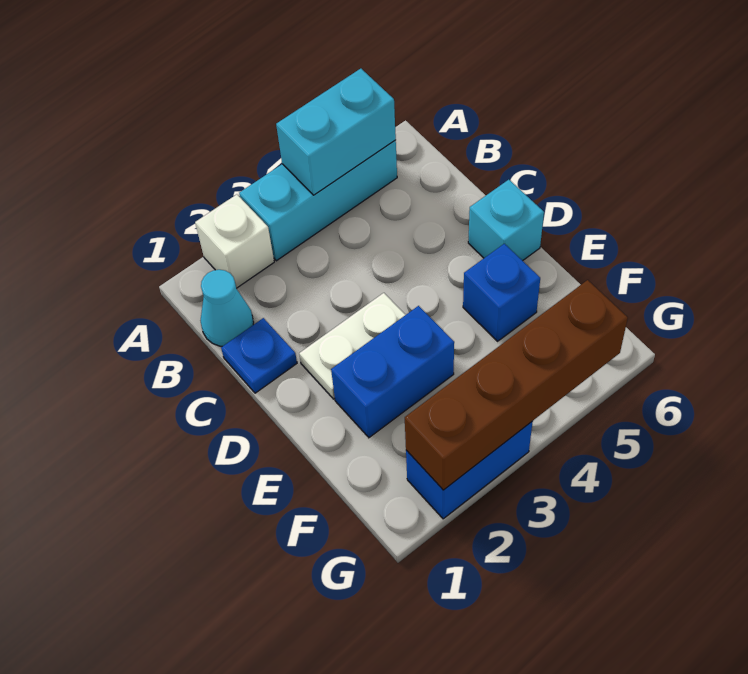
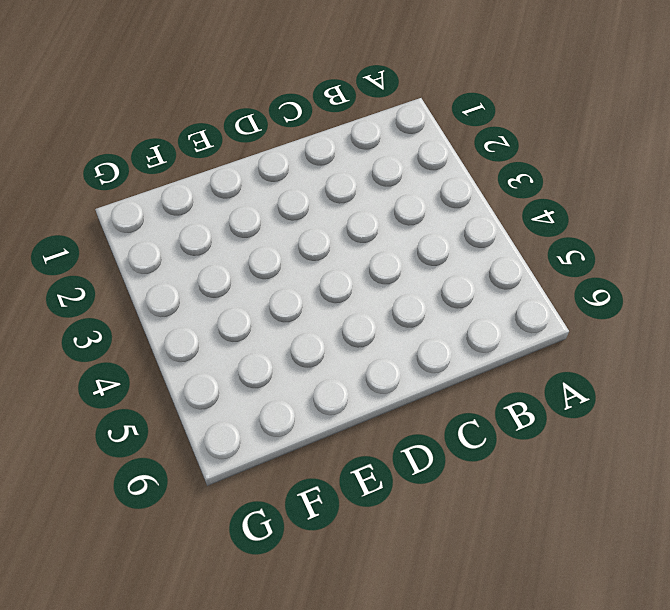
none -> white brick A2 level 1
none -> cyan brick A3:A5 level 1

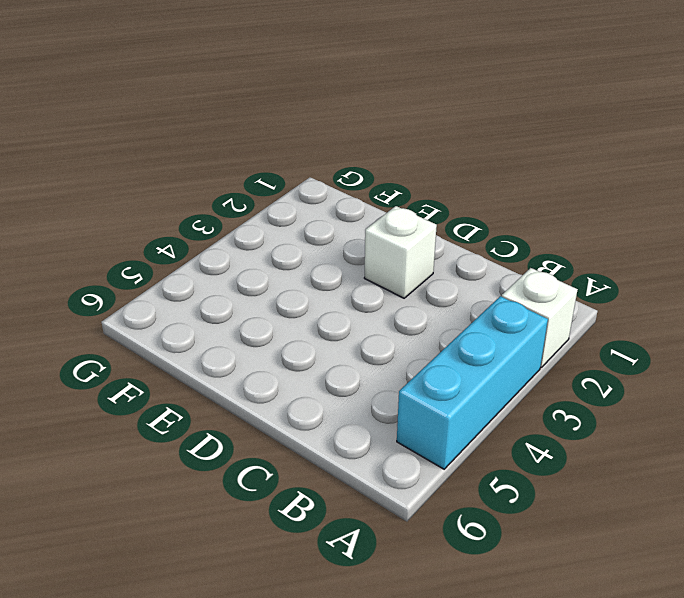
white brick D2 level 1 -> white plate D2:D3 level 1
none -> cyan cone B1 level 1
none -> blue plate C1 level 1

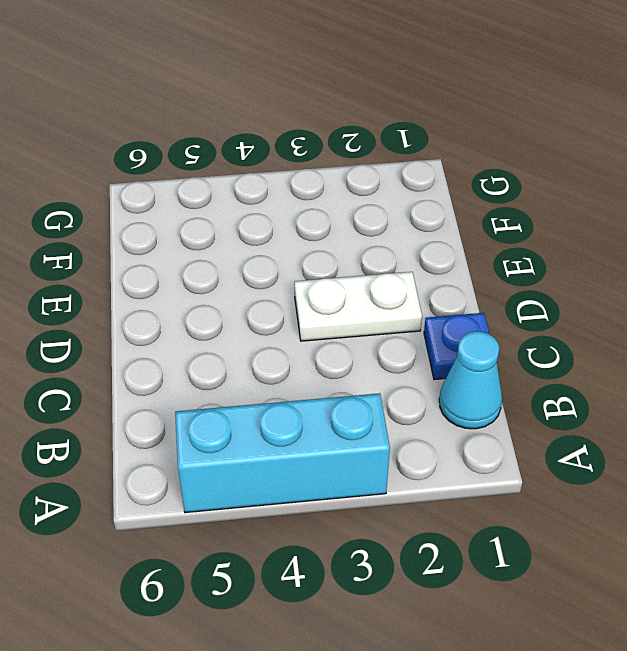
none -> white brick A2 level 1
none -> cyan brick D6 level 1

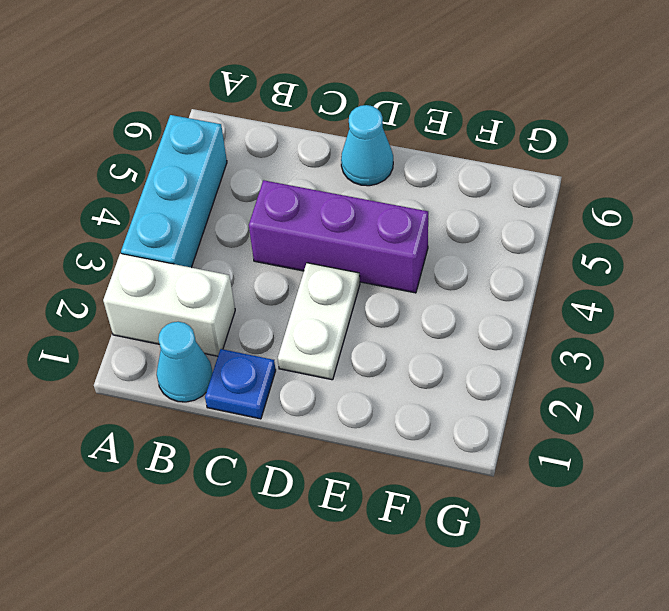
white brick A2:B2 level 1 -> white brick A2 level 1
purple brick C4:E4 level 1 -> none
cyan cone D6 level 1 -> cyan brick D6 level 1
none -> blue brick E2:E3 level 1
none -> blue brick E5 level 1

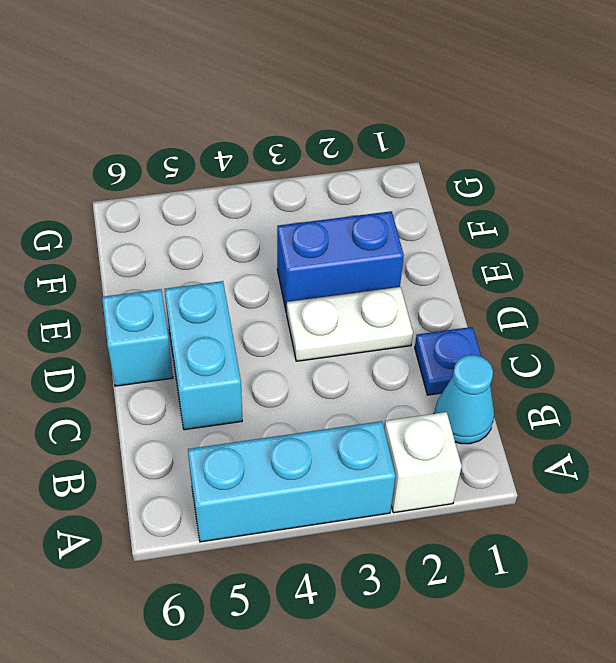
cyan brick C5:D5 level 1 -> cyan brick A4:A5 level 2
none -> blue brick E5 level 1
none -> blue brick G2:G3 level 1

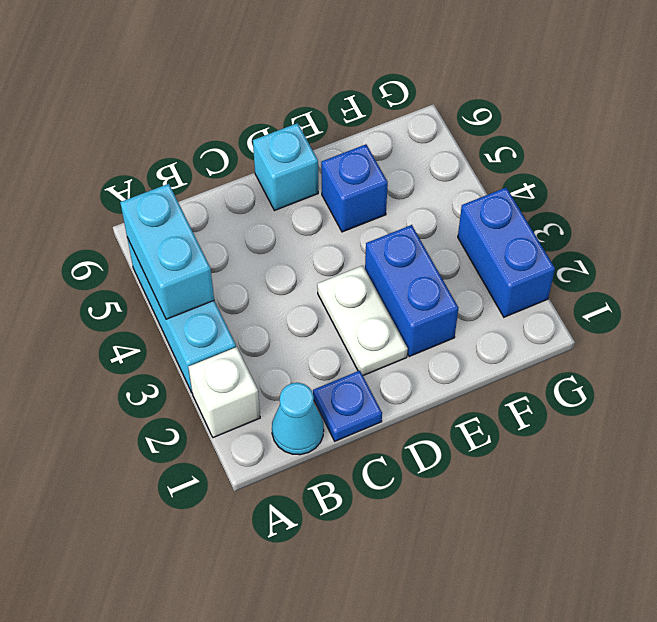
none -> brown brick G2:G5 level 2

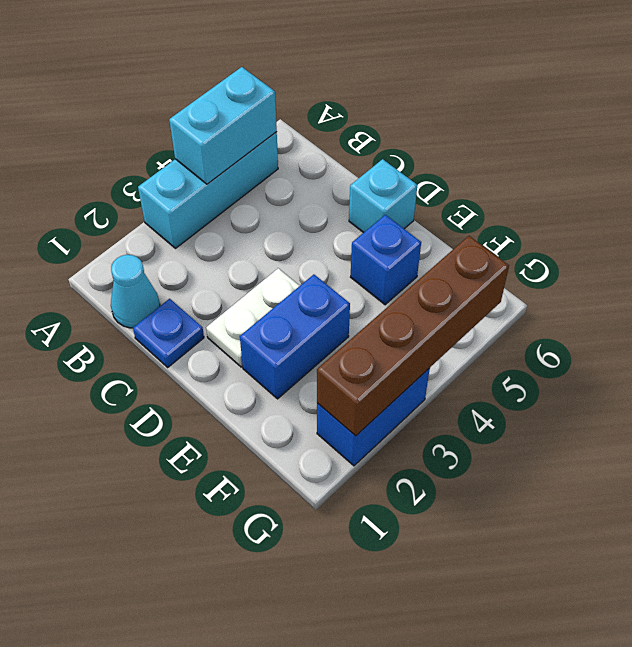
none -> white brick A2 level 1

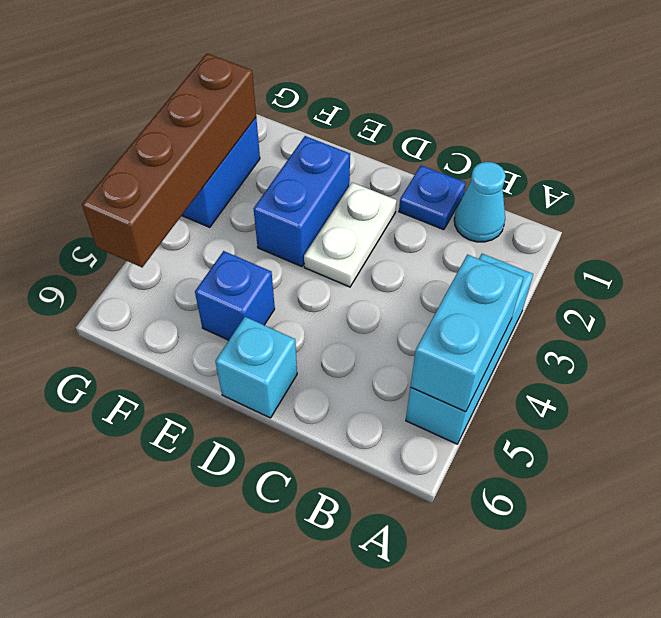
none -> white brick A2 level 1

